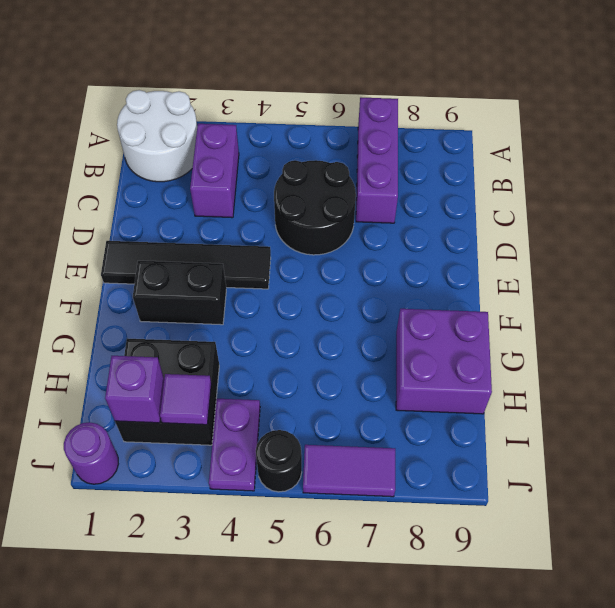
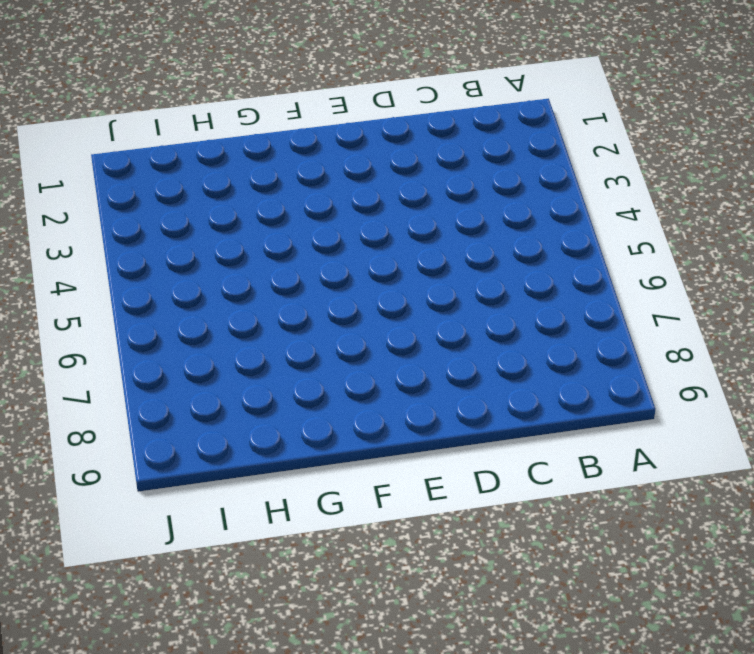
none -> white round brick A1:B2 level 1
none -> purple brick A7:C7 level 1
none -> purple brick B3:C3 level 1

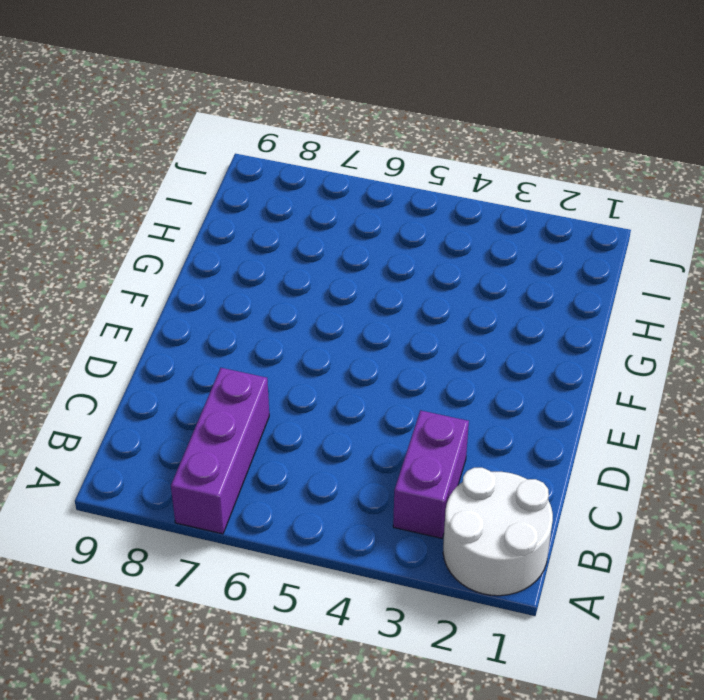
none -> black round brick C5:D6 level 1
none -> black tile E1:E4 level 1
none -> black brick F2:F3 level 1

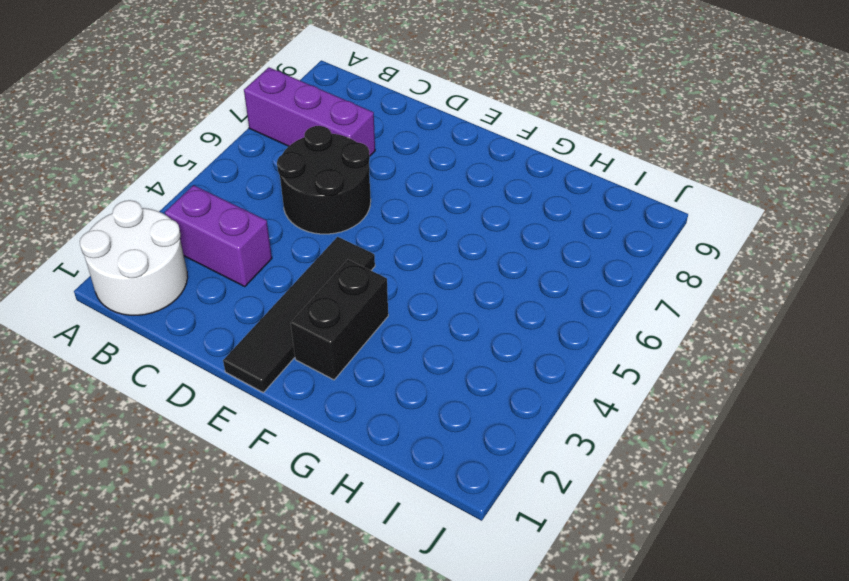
none -> purple brick G8:H9 level 1
none -> black brick H2:I3 level 1
none -> purple plate I4:J4 level 1

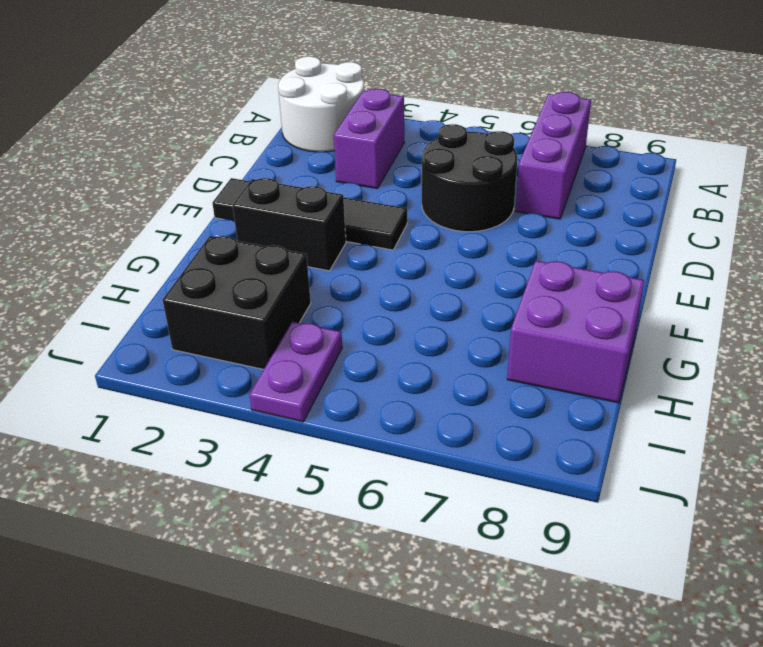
none -> purple round brick J1 level 1
none -> black round brick J5 level 1
none -> purple tile J6:J7 level 1

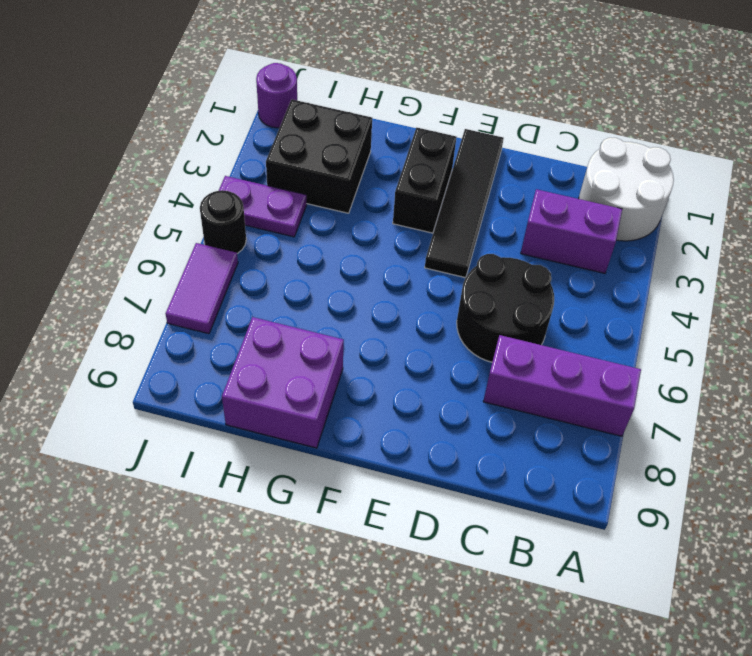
none -> purple brick I2 level 2
none -> purple tile I3 level 2

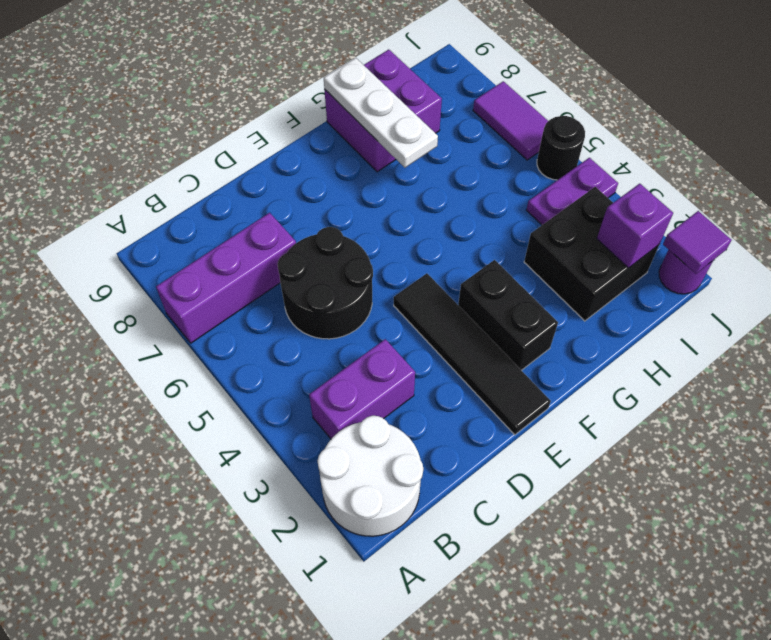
white plate G7:G9 level 2 -> none
purple tile J1 level 2 -> purple tile I3 level 2

